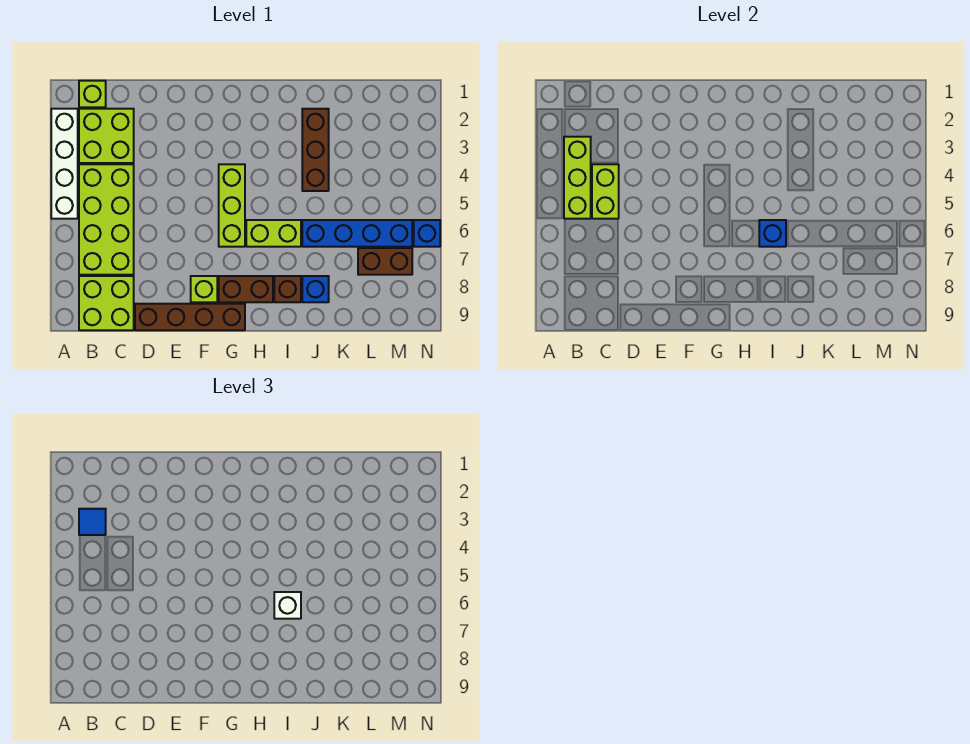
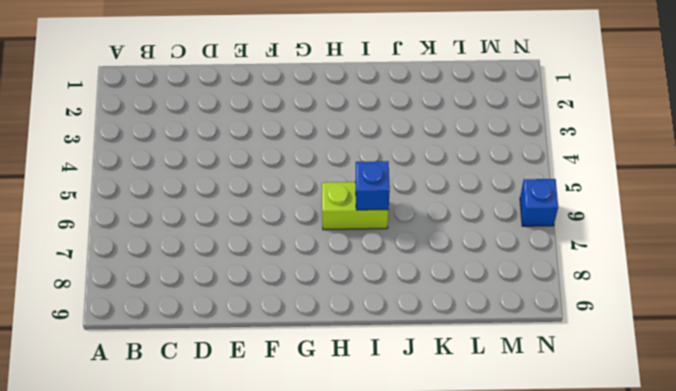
none -> white brick A2:A5 level 1
none -> lime brick B1 level 1
none -> lime brick B2:C3 level 1

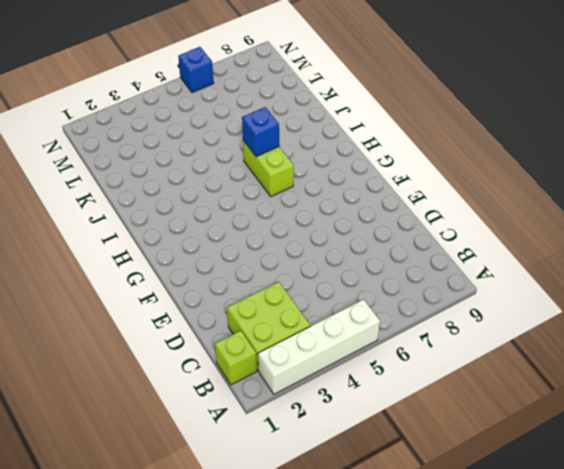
none -> lime brick B4:C7 level 1
none -> lime brick B8:C9 level 1
none -> brown brick D9:G9 level 1

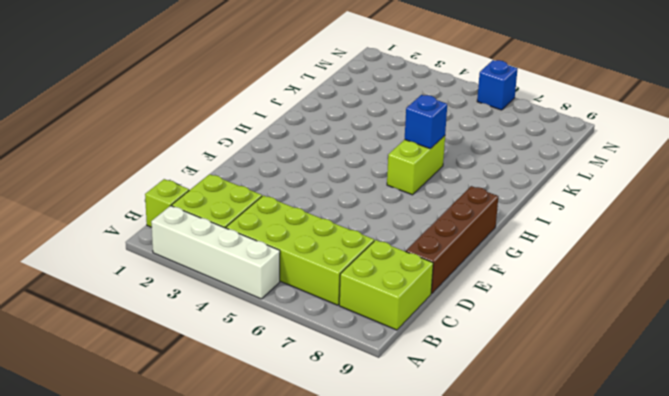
none -> lime brick F8 level 1
none -> lime brick G4:G6 level 1
none -> brown brick G8:H8 level 1

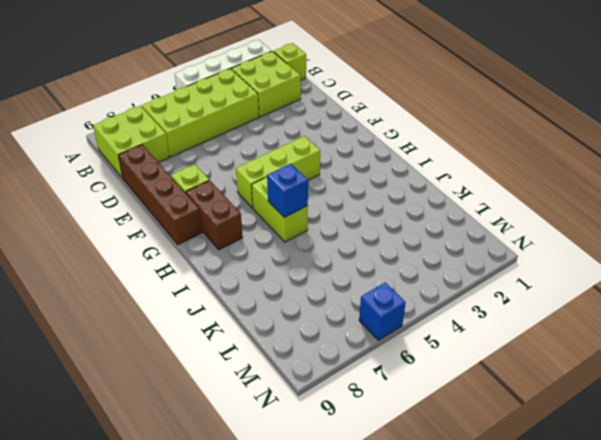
none -> brown brick I8 level 1
none -> brown brick J2:J4 level 1
none -> blue brick J6:M6 level 1

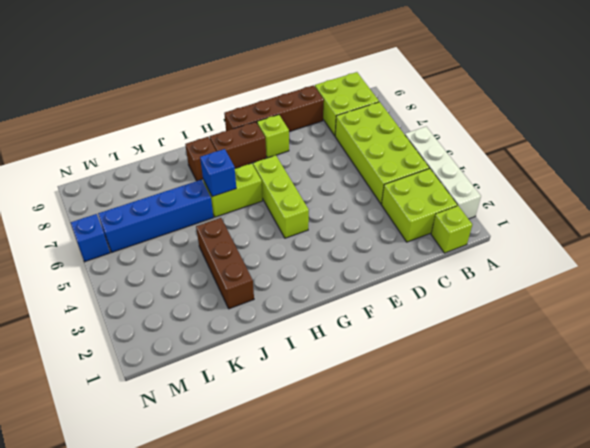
none -> blue brick J8 level 1
none -> brown brick L7:M7 level 1
none -> lime brick B3:B5 level 2

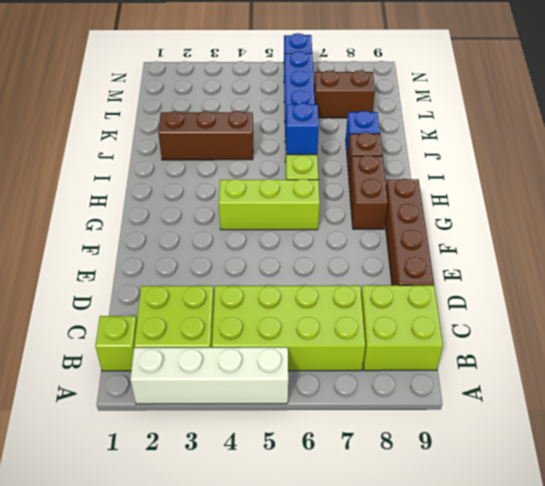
brown brick L7:L8 level 1 -> brown brick L7:M7 level 1
none -> lime brick F8 level 1
none -> lime brick B3:B5 level 2
none -> lime brick C4:C5 level 2

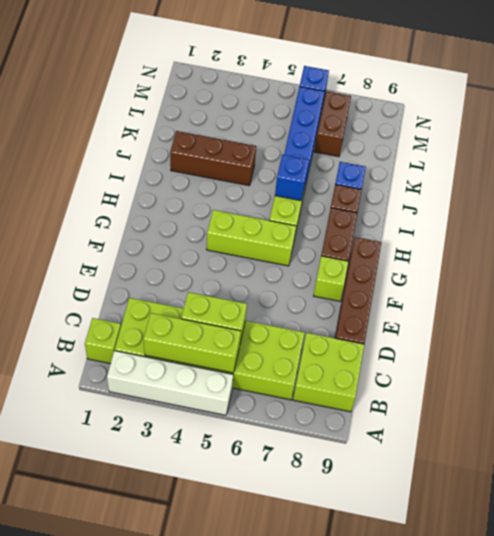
none -> blue tile B3 level 3
none -> white brick I6 level 3

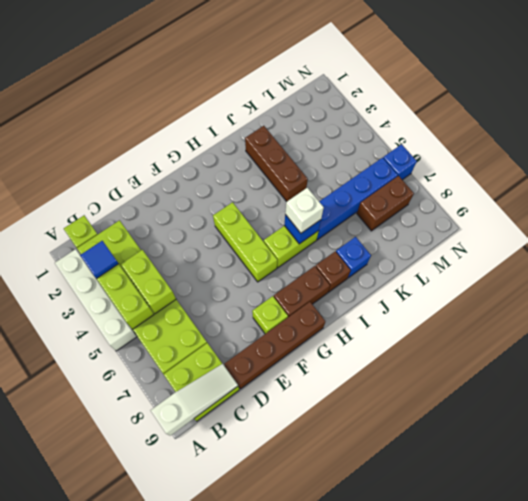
white slope A9:C9 level 2 top A -> none

